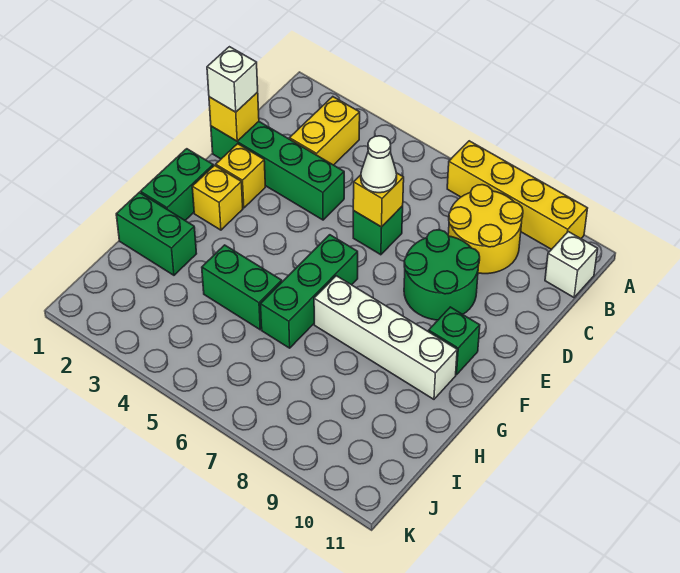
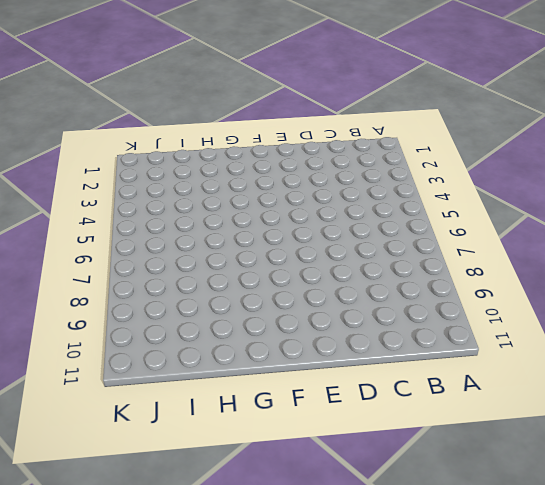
none -> yellow brick A7:A10 level 1
none -> yellow brick B3:C3 level 1
none -> yellow round brick B8:C9 level 1

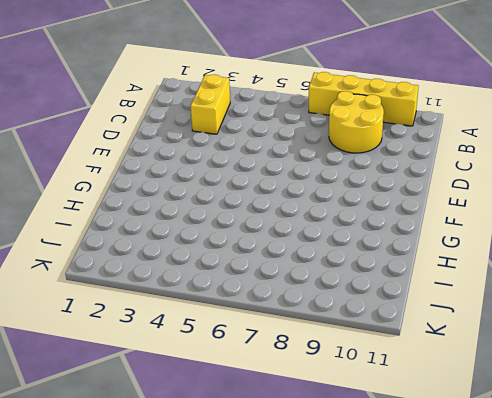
none -> white brick B11 level 1
none -> green brick D1:D4 level 1
none -> green brick D6 level 1

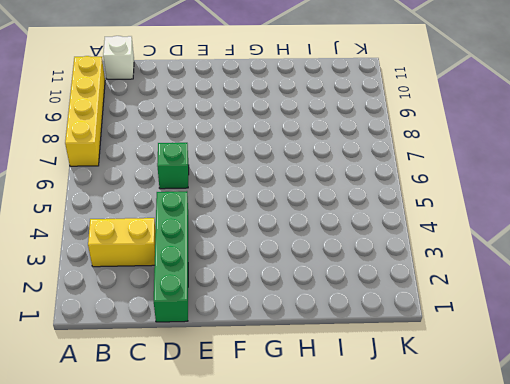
none -> yellow round brick B8:C9 level 1
none -> green round brick D8:E9 level 1
none -> yellow brick E2 level 1

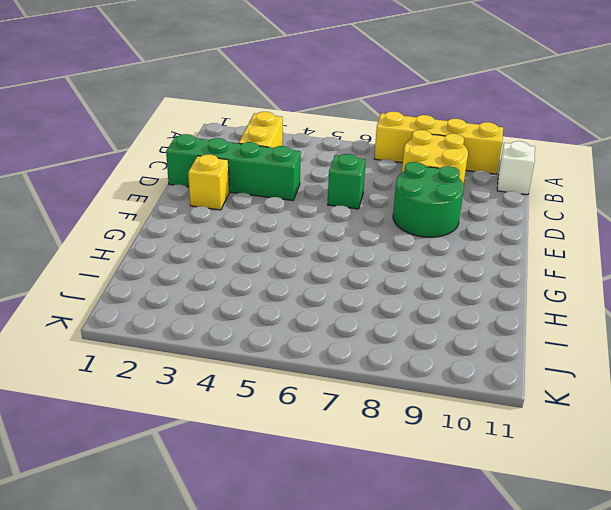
none -> green brick F1:G1 level 1
none -> yellow brick F2 level 1
none -> green brick F6:H6 level 1

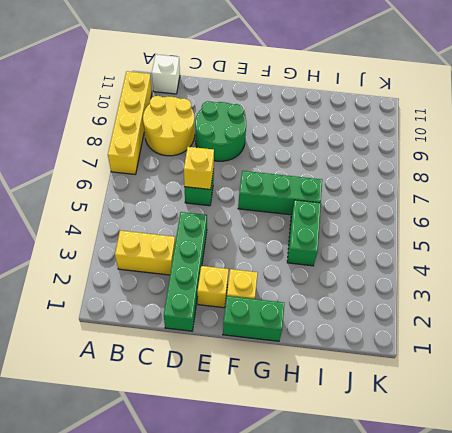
none -> green brick F10 level 1
none -> white brick G7:G10 level 1
none -> green brick H1:H2 level 1

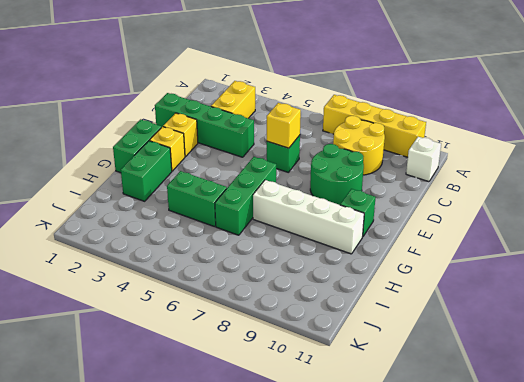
green brick G2:H2 level 1 -> green brick H1:H2 level 1
none -> yellow brick D1 level 2
none -> white brick D1 level 3
none -> white cone D6 level 3

